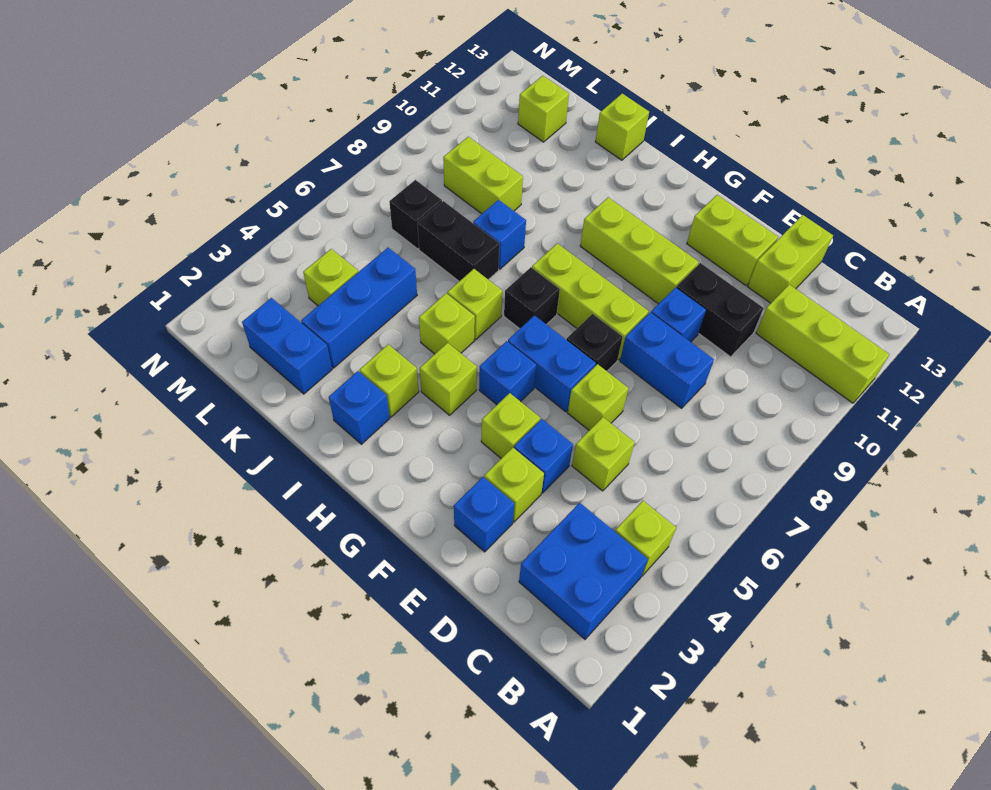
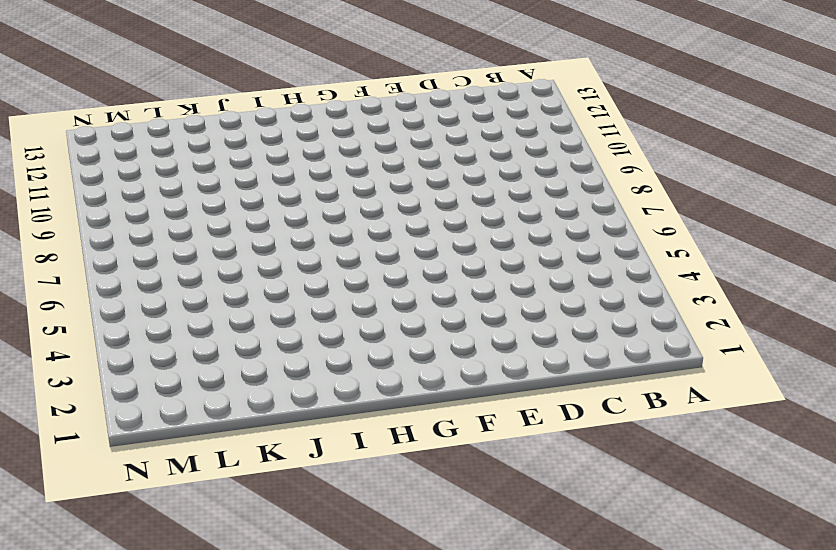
none -> lime brick A11:C11 level 1
none -> blue brick B2:C3 level 1
none -> lime brick B4 level 1
none -> lime brick D5 level 1

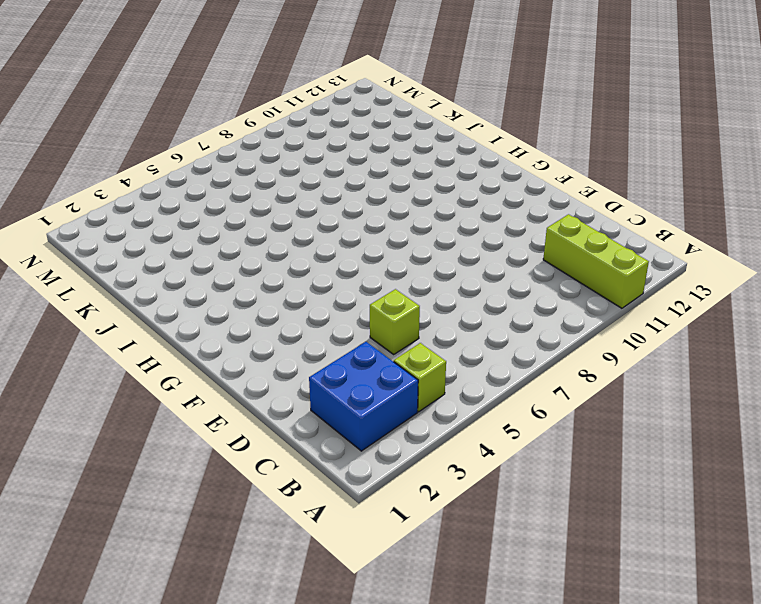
none -> blue brick D8:E8 level 1
none -> black brick D10:E10 level 1
none -> lime brick D12:D13 level 1
none -> blue brick E2 level 1

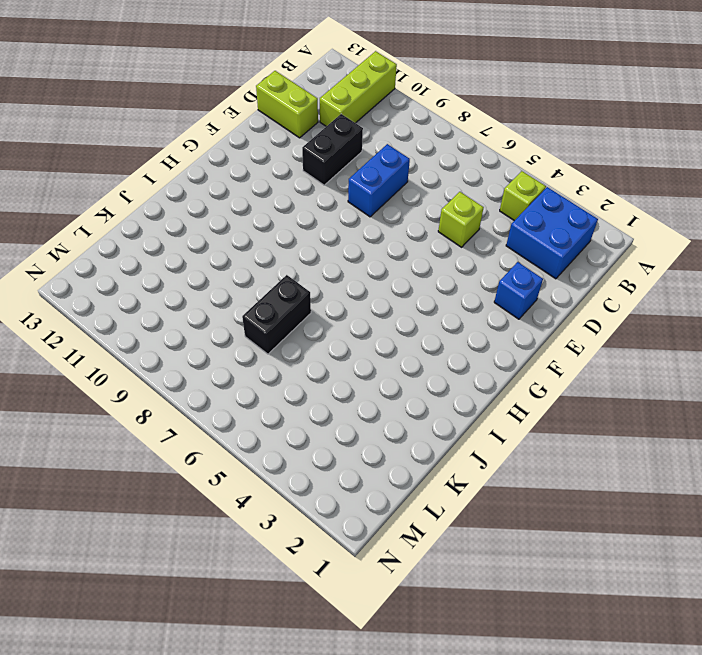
none -> lime brick E3 level 1
none -> blue brick E4 level 1
none -> lime brick E6 level 1
none -> blue brick E9 level 1

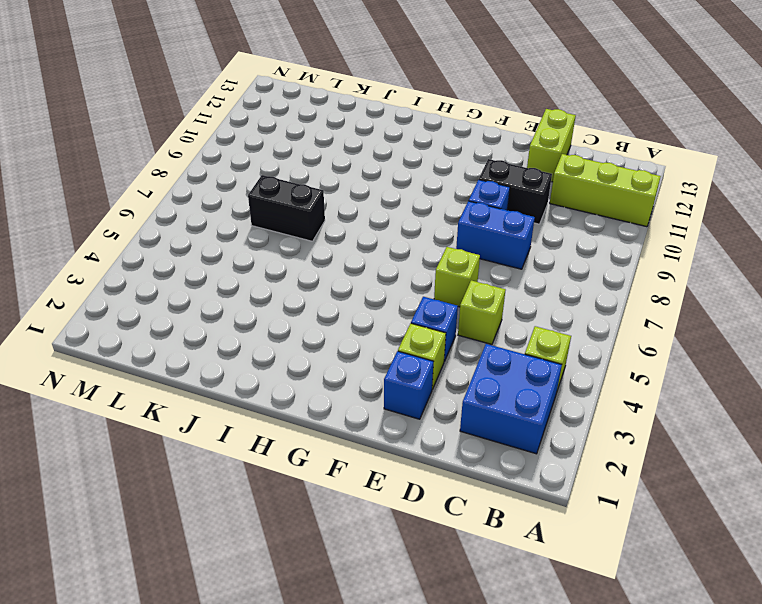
none -> lime brick E12:F12 level 1
none -> lime brick F4 level 1
none -> blue brick F6:G6 level 1
none -> black brick F7 level 1

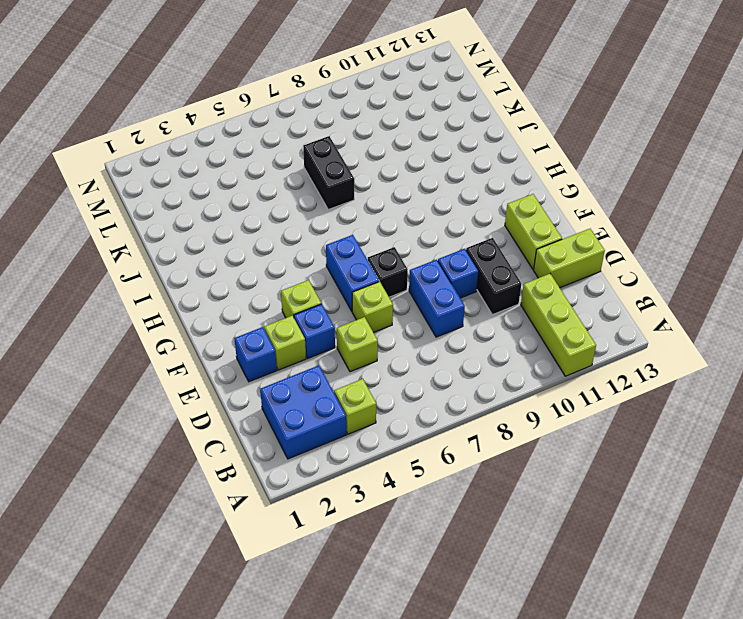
none -> lime brick F8:H8 level 1
none -> lime brick F10:H10 level 1
none -> blue brick G5 level 1
none -> lime brick H4 level 1

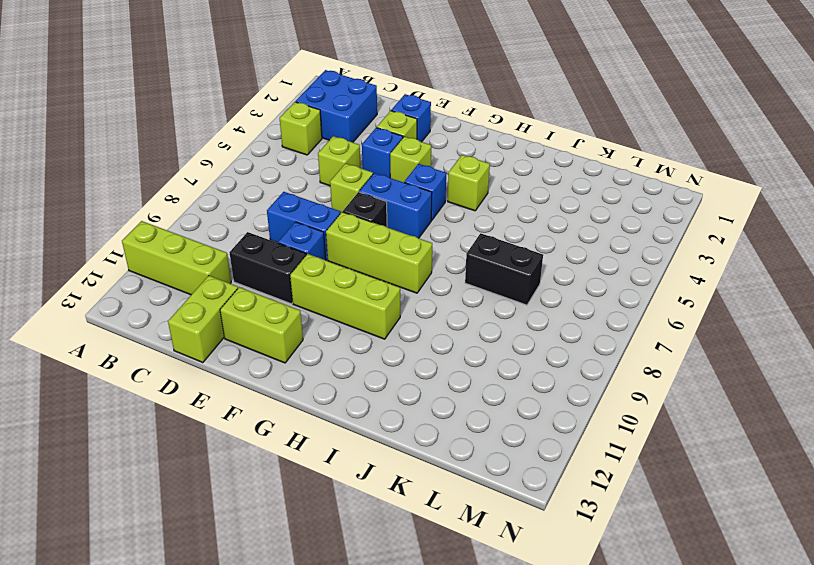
none -> black brick H7 level 1
none -> blue brick I2 level 1
none -> lime brick I3 level 1
none -> lime brick I5 level 1

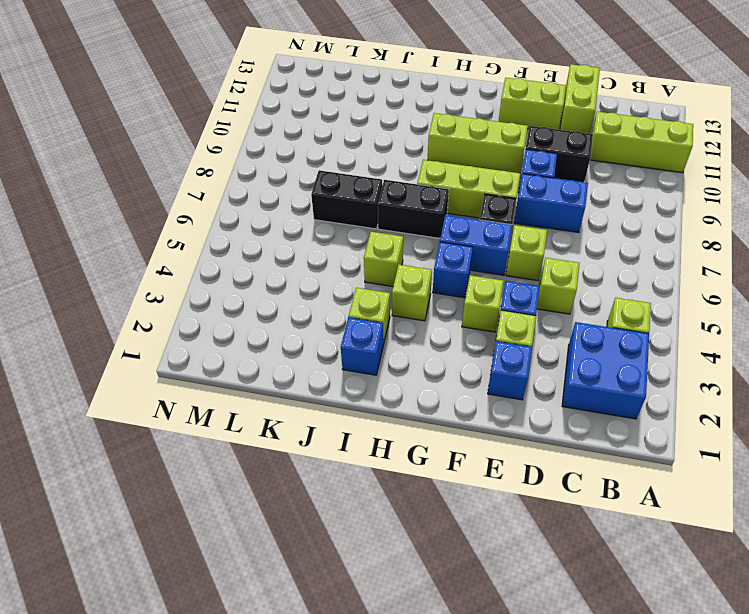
black brick H7:I7 level 1 -> black brick H7 level 1
none -> lime brick I6 level 1
none -> blue brick J8 level 1
none -> lime brick J13 level 1
none -> blue brick K2:L2 level 1

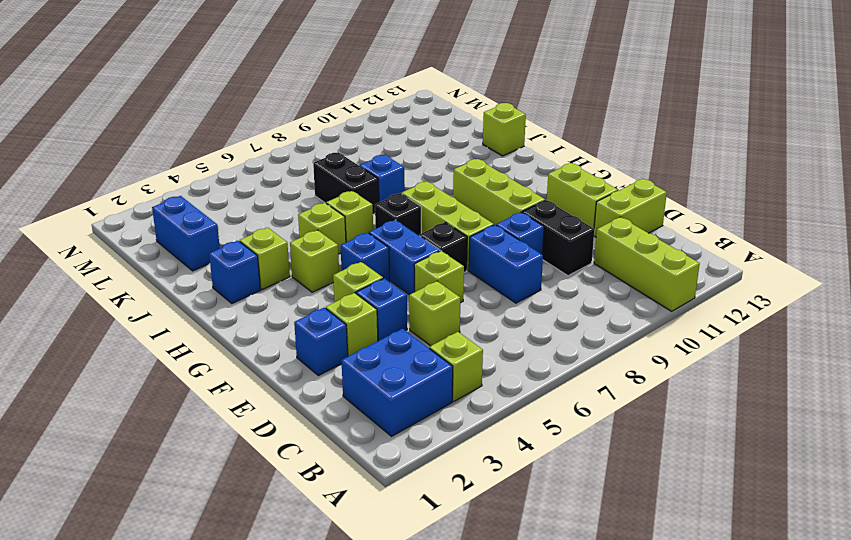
none -> blue brick K3:K5 level 1
none -> lime brick K9:L9 level 1
none -> lime brick L4 level 1
none -> black brick L7 level 1

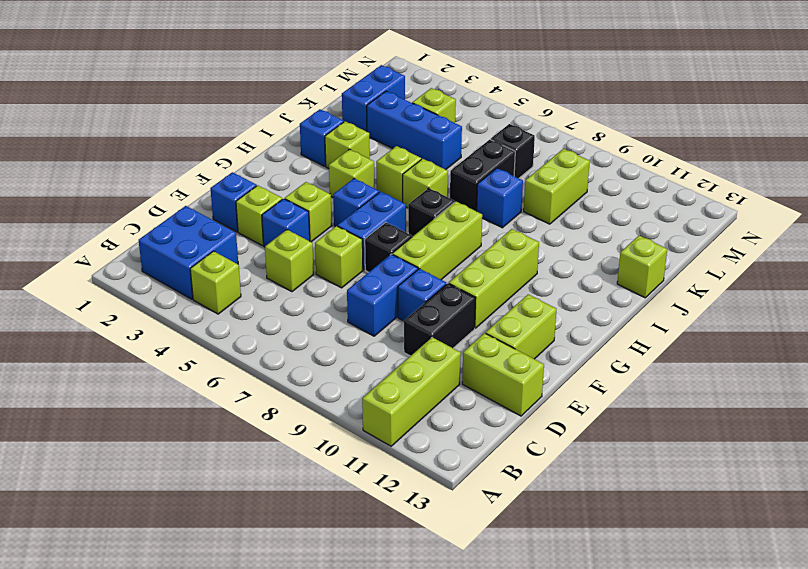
none -> lime brick L12 level 1

